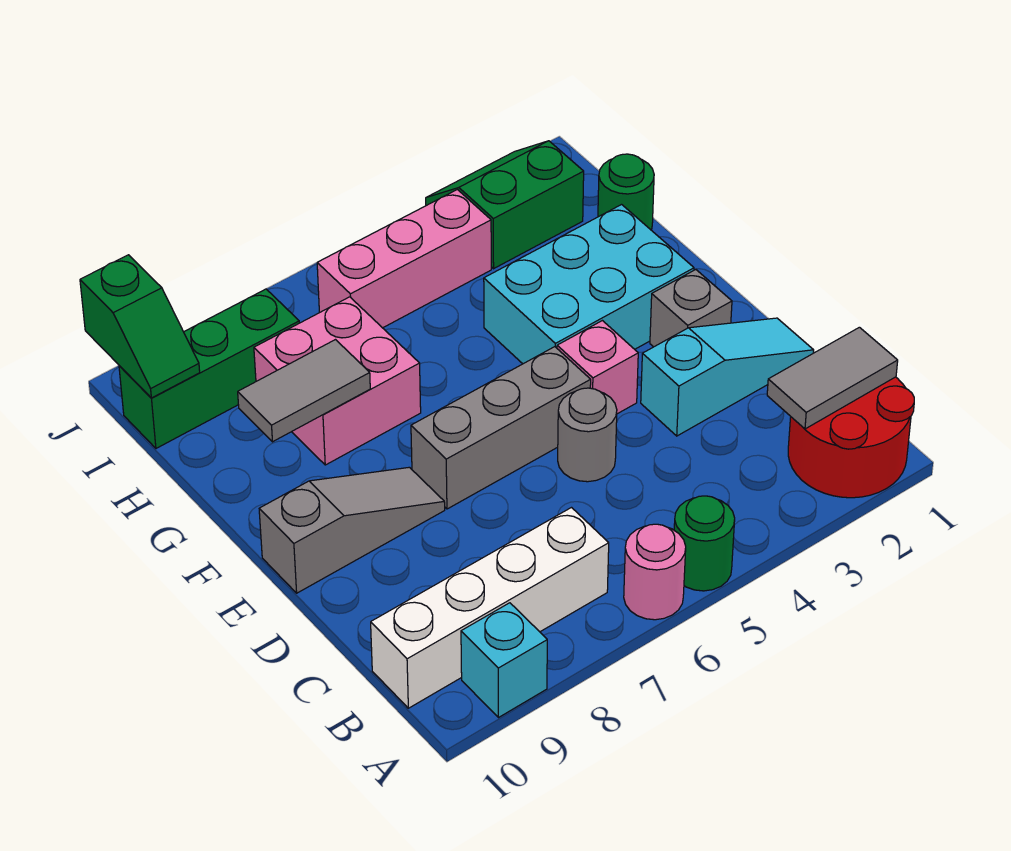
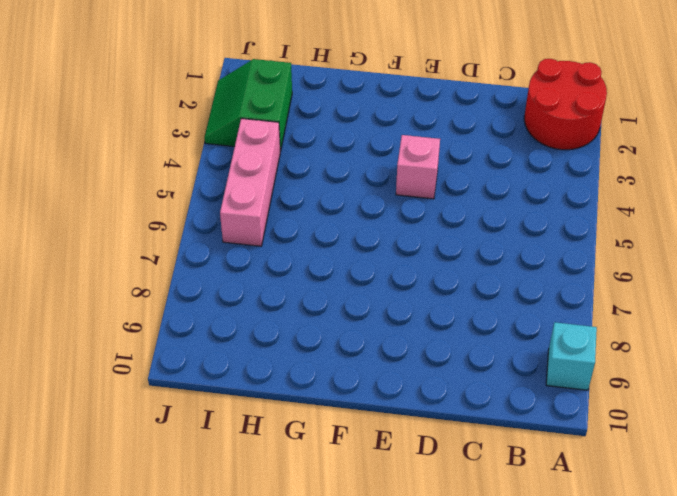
none -> green round brick A5 level 1
none -> pink round brick A6 level 1
none -> white brick B7:B10 level 1

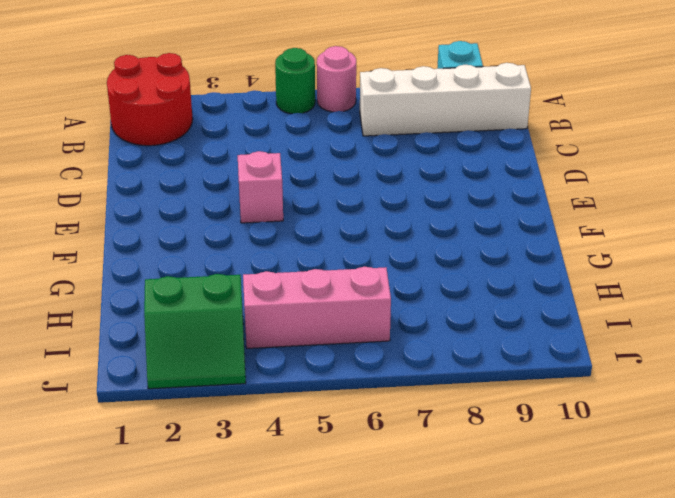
none -> cyan slope D1:D3 level 1 top 3
none -> grey round brick D5 level 1
none -> grey brick E2 level 1

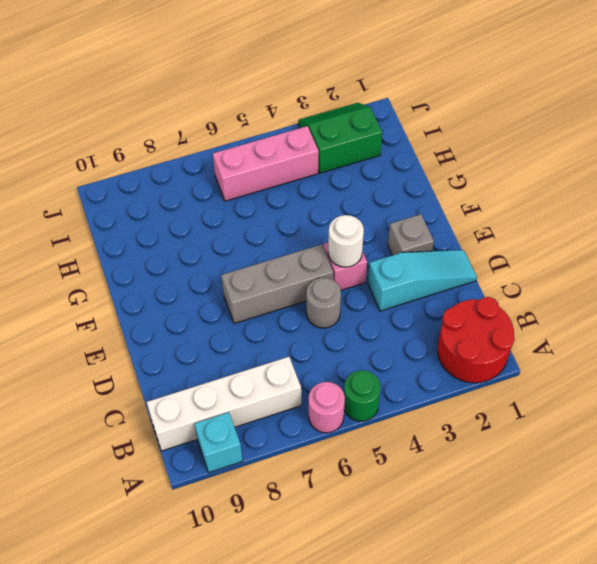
white round brick E4 level 2 -> none
none -> grey slope E8:E10 level 1 top 10
none -> cyan brick F2:G4 level 1
none -> pink brick G7:H8 level 1

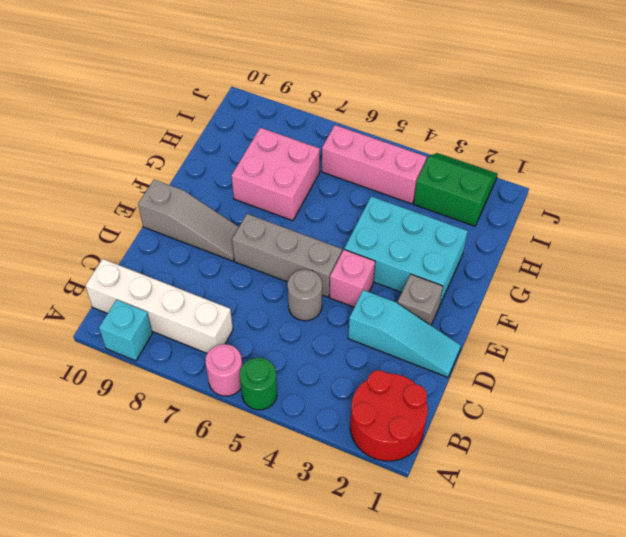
none -> green round brick H1 level 1
none -> green brick I8:I10 level 1
none -> grey tile B1:B2 level 2

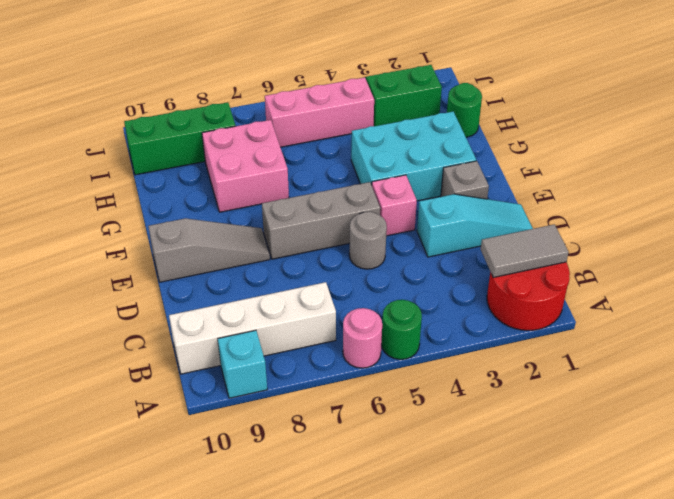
none -> grey tile G8:G9 level 2
none -> green slope I10:J10 level 2 top J

